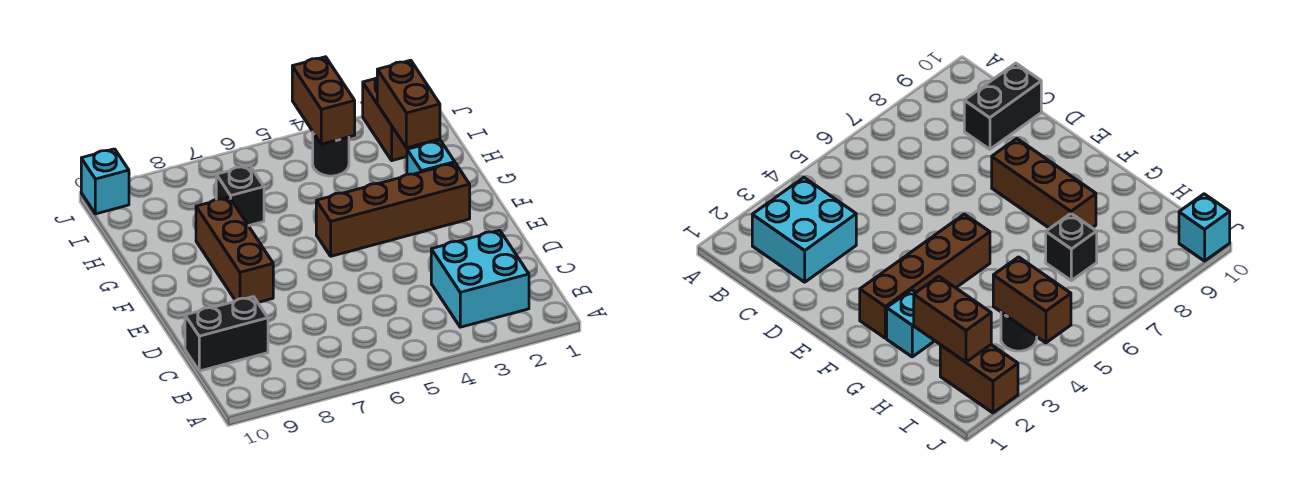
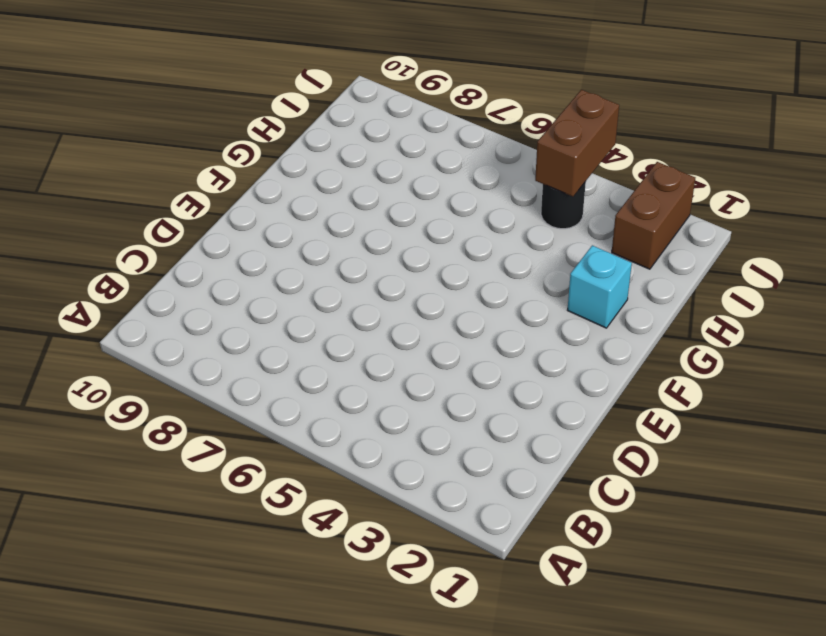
none -> cyan brick B2:C3 level 1
none -> black brick C9:C10 level 1

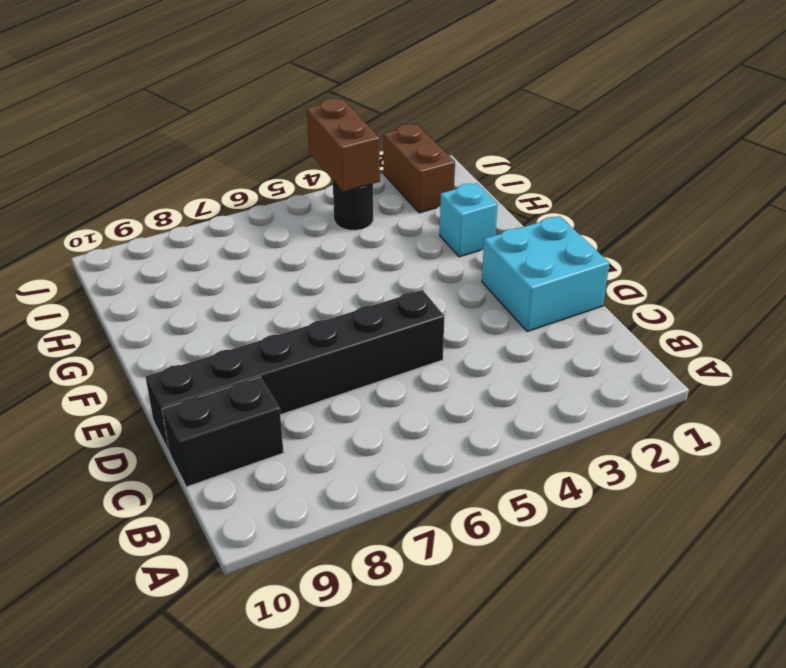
cyan brick D1:E2 level 1 -> cyan brick B2:C3 level 1
black brick D5:D10 level 1 -> none
none -> brown brick E8:G8 level 1
none -> brown brick F2:F5 level 1

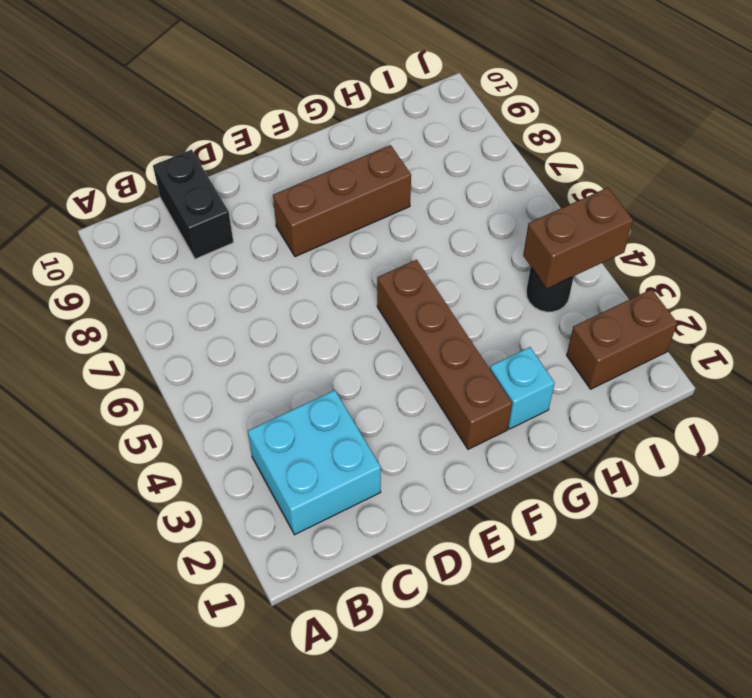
none -> black brick H7 level 1
none -> cyan brick J10 level 1

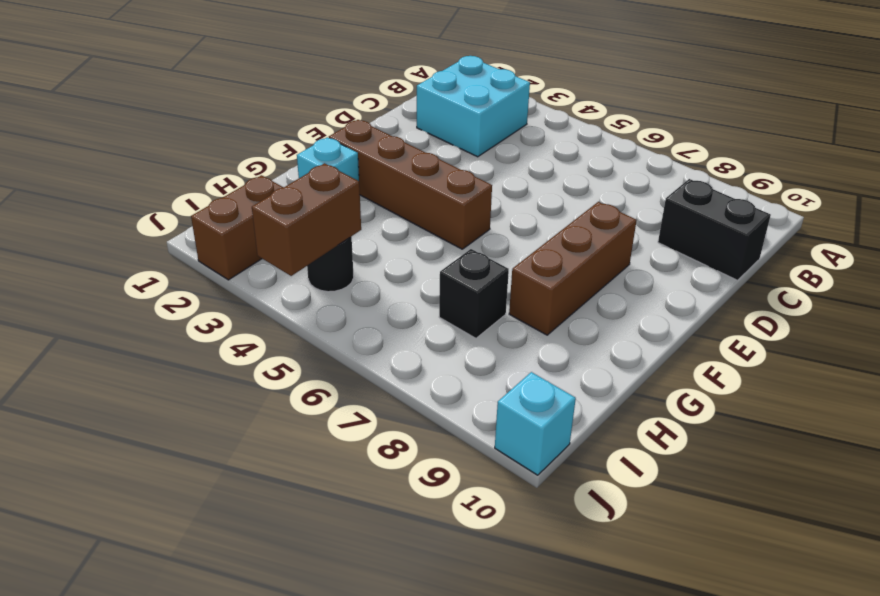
none -> brown brick H2:I2 level 2

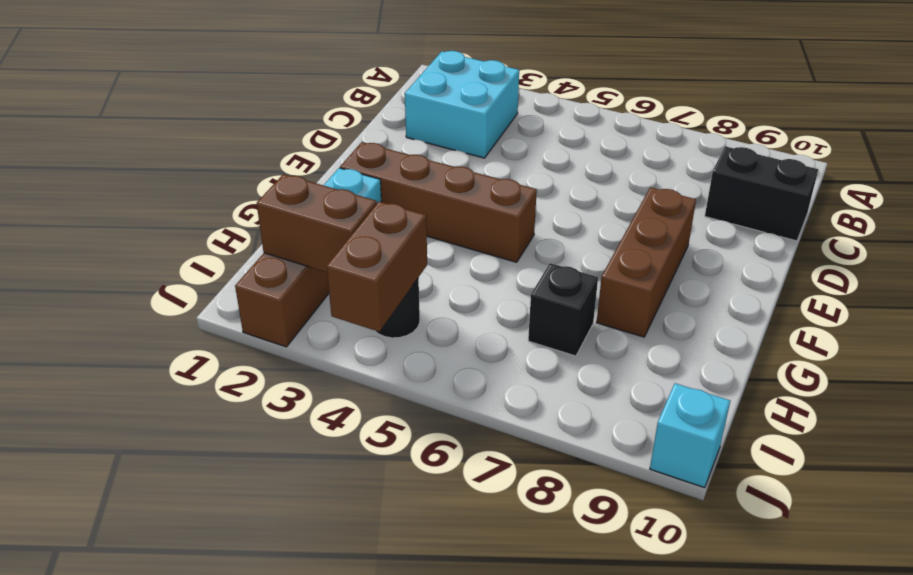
brown brick I2:I3 level 2 -> brown brick H2:I2 level 2

